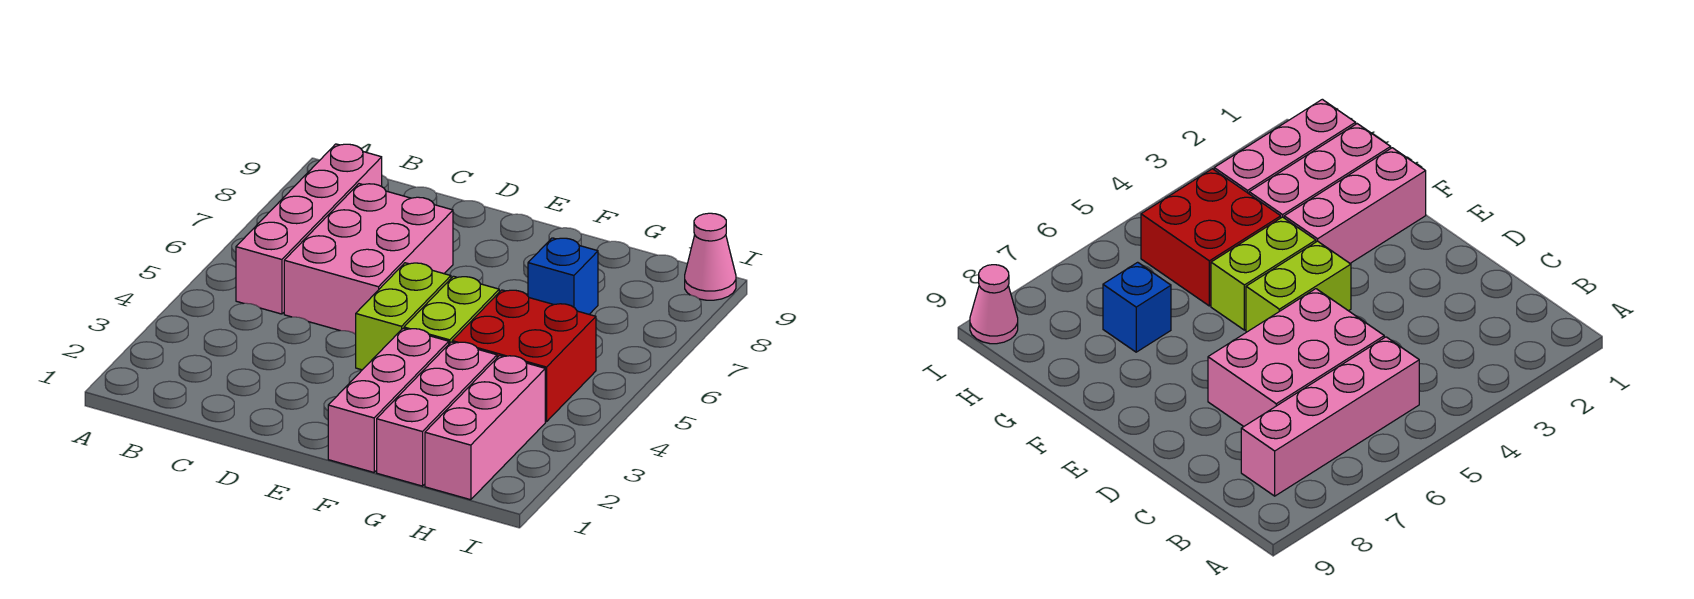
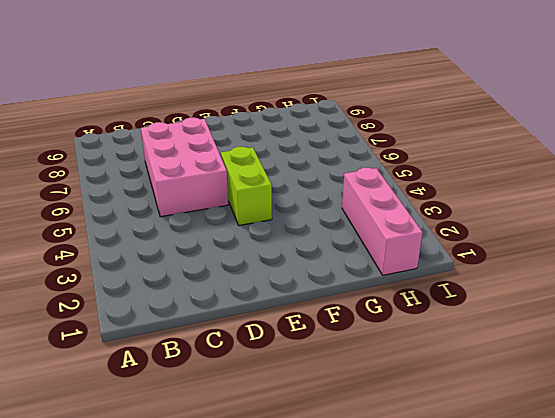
none -> pink brick B5:B8 level 1
none -> pink brick F1:F3 level 1

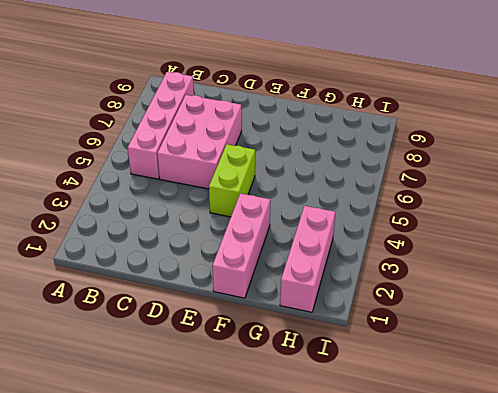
none -> lime brick F4:F5 level 1
none -> pink brick G1:G3 level 1

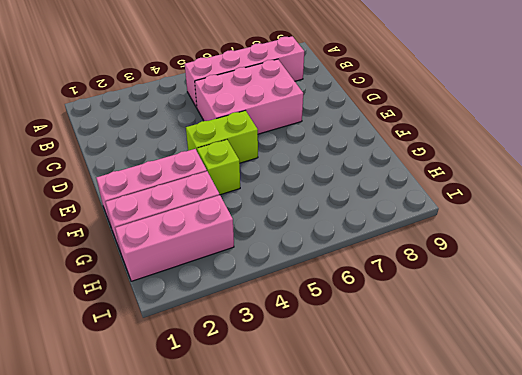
lime brick F4 level 1 -> lime brick F4:F5 level 1
none -> red brick G4:H5 level 1
none -> blue brick G7 level 1

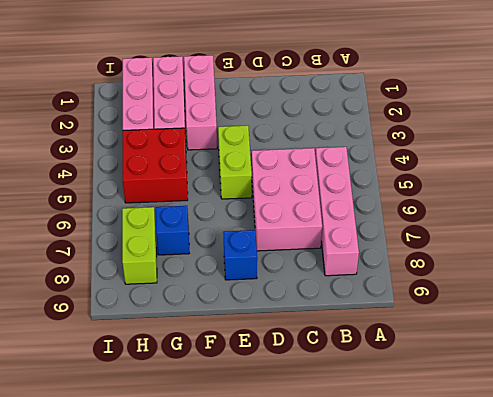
blue brick E8 level 1 -> none
lime brick H7:H8 level 1 -> lime brick F4:F5 level 1
none -> pink cone I9 level 1

